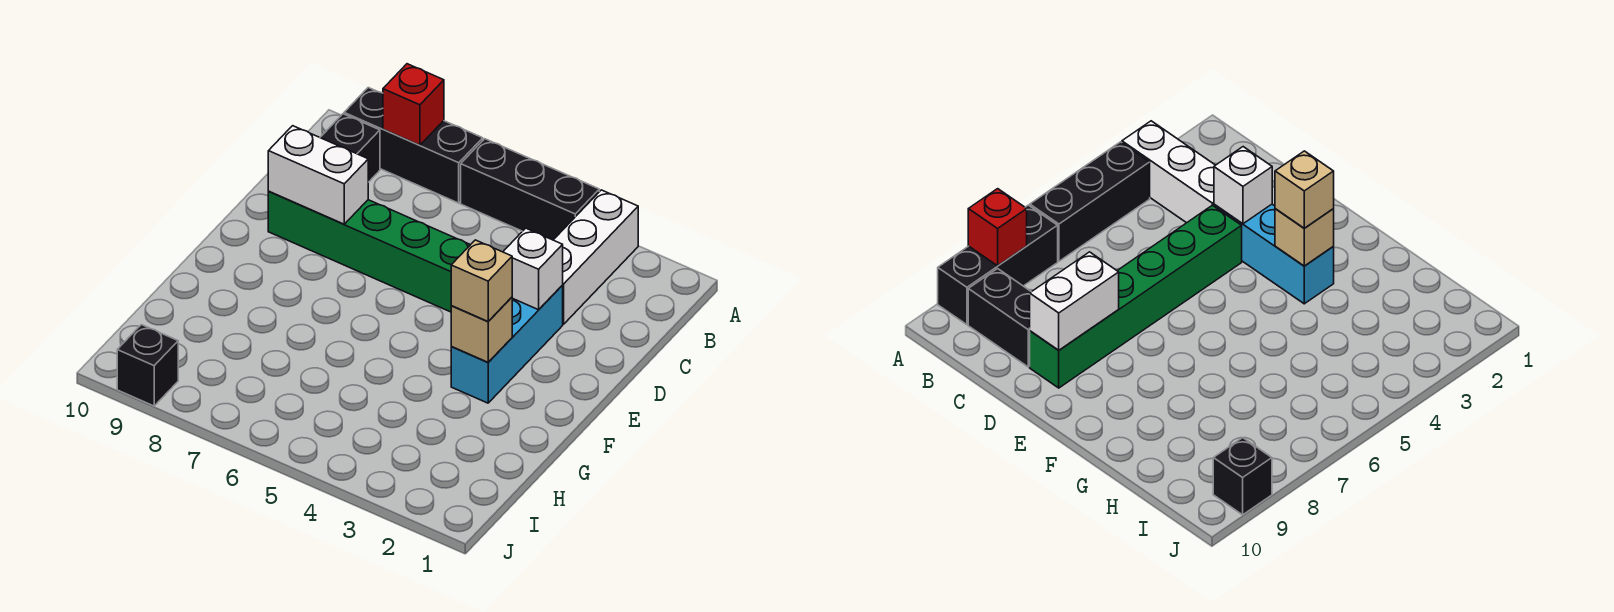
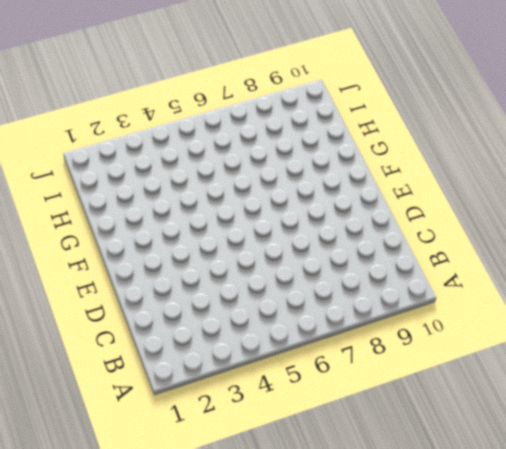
none -> white brick A3:C3 level 1
none -> black brick A4:A6 level 1
none -> black brick A7:A9 level 1

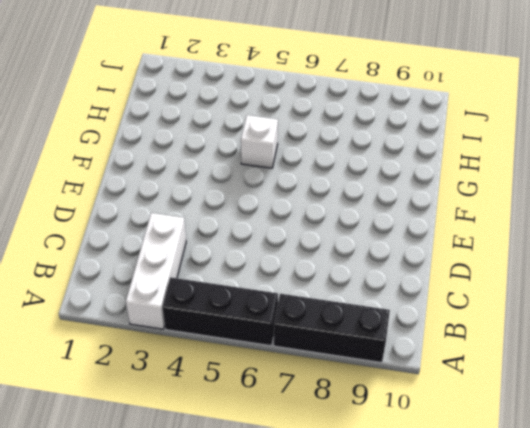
white brick G5 level 1 -> white brick D3 level 2
none -> black brick B9:C9 level 1
none -> cyan brick D3:F3 level 1
none -> green brick D4:D9 level 1

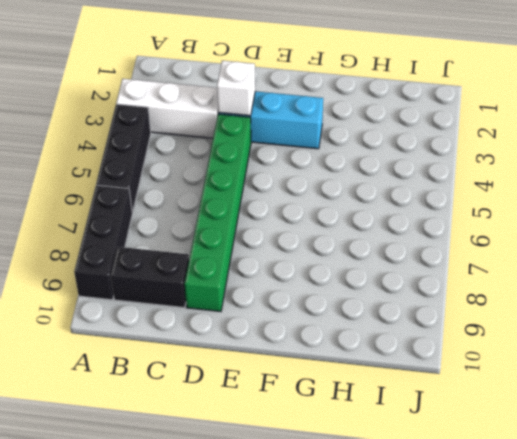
none -> black brick J9 level 1
none -> red brick A8 level 2
none -> white brick D8:D9 level 2

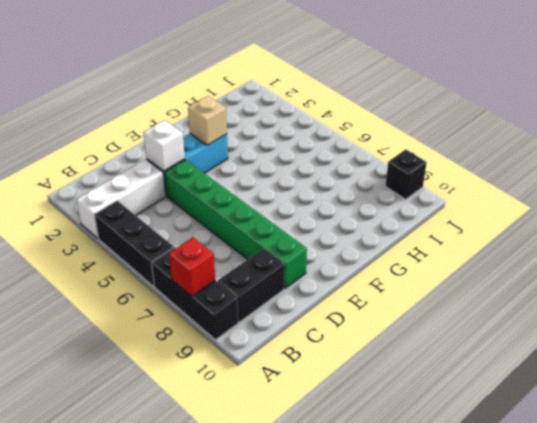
none -> white brick D8:D9 level 2
none -> tan brick F3 level 3

